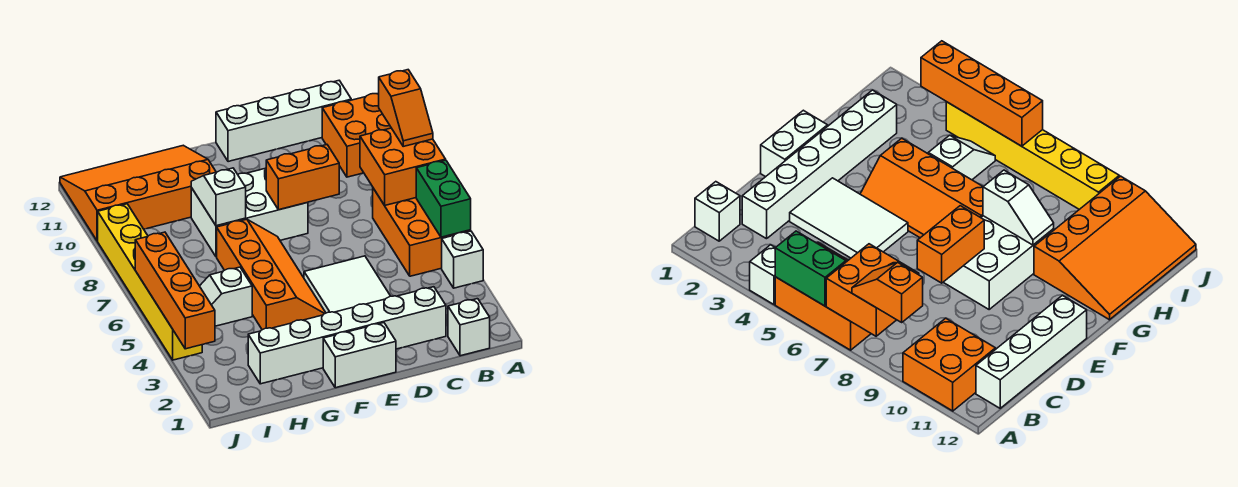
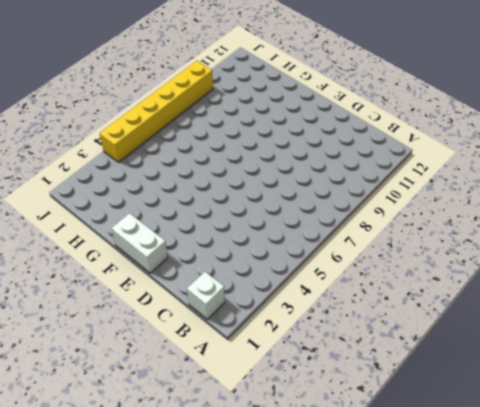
none -> white brick A4 level 1
none -> orange brick A5:B7 level 1
none -> orange brick A10:B11 level 1

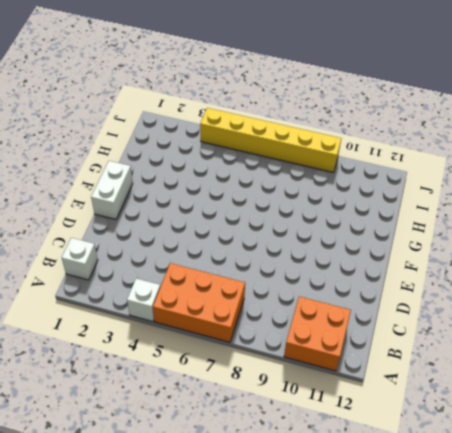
none -> white brick B12:E12 level 1
none -> white brick C2:H2 level 1
none -> white tile D3:E5 level 1

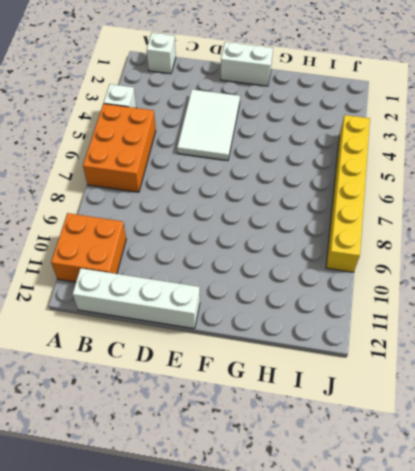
none -> white brick C2:H2 level 1
none -> white brick E8:G9 level 1
none -> orange slope F4:G7 level 1 top G

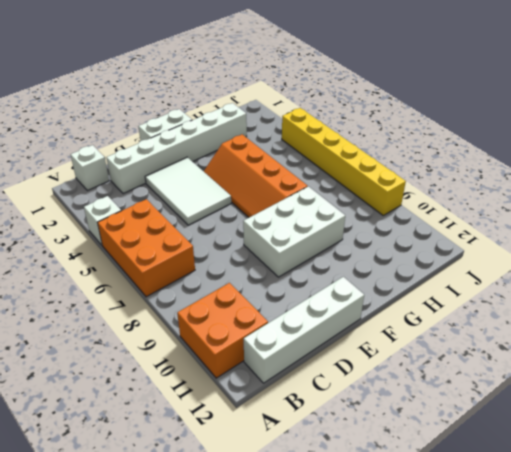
none -> orange slope G10:J12 level 1 top 10
none -> white slope H5:I5 level 1 top H
none -> green brick A5:A6 level 2

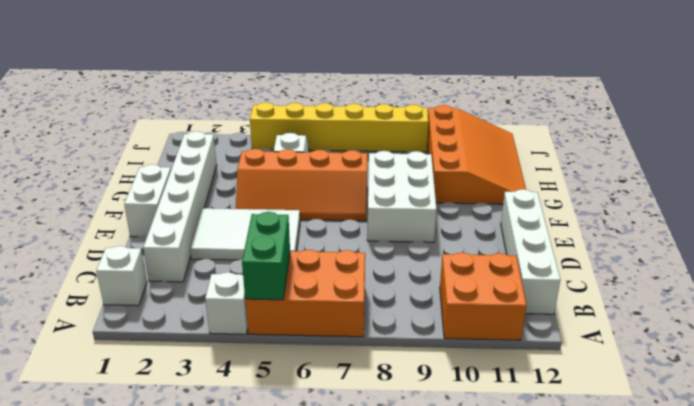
green brick A5:B5 level 2 -> green brick A5:A6 level 2
none -> orange brick A7:B8 level 2
none -> orange brick D8:E8 level 2
none -> white slope G8:G9 level 2 top 8

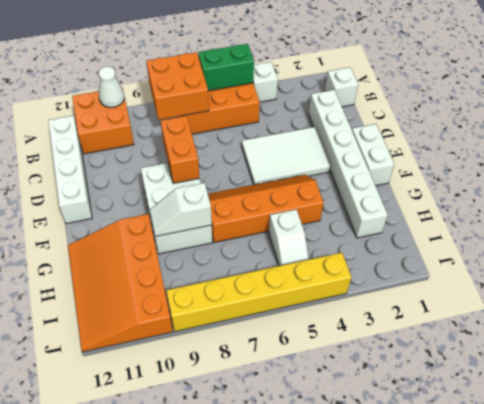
white cone A10 level 2 -> none
none -> orange brick J3:J6 level 2
none -> orange slope A8:A9 level 3 top 9

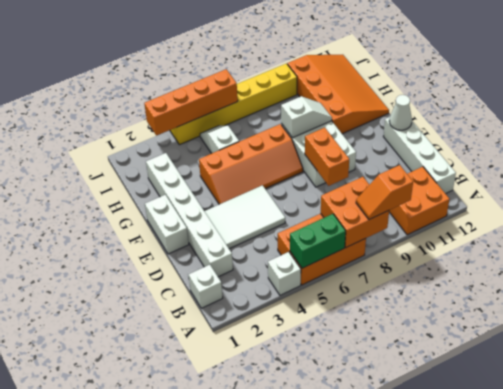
white cone E12 level 2 -> none

